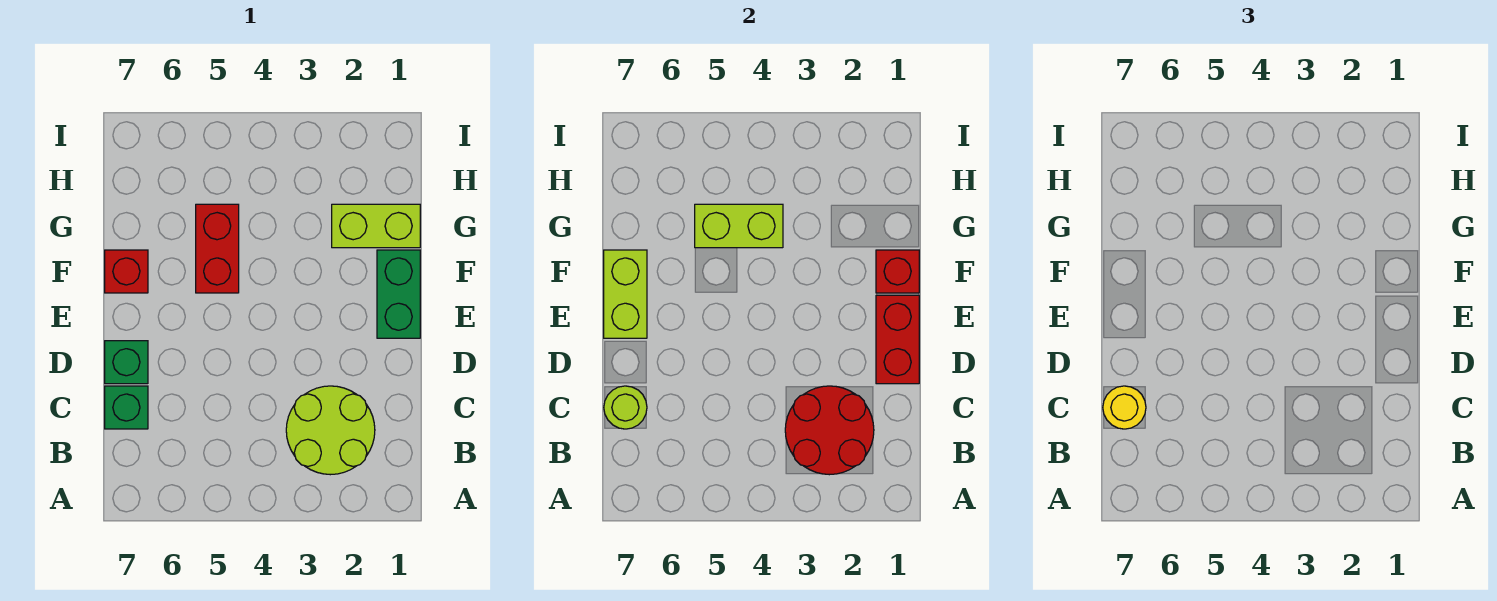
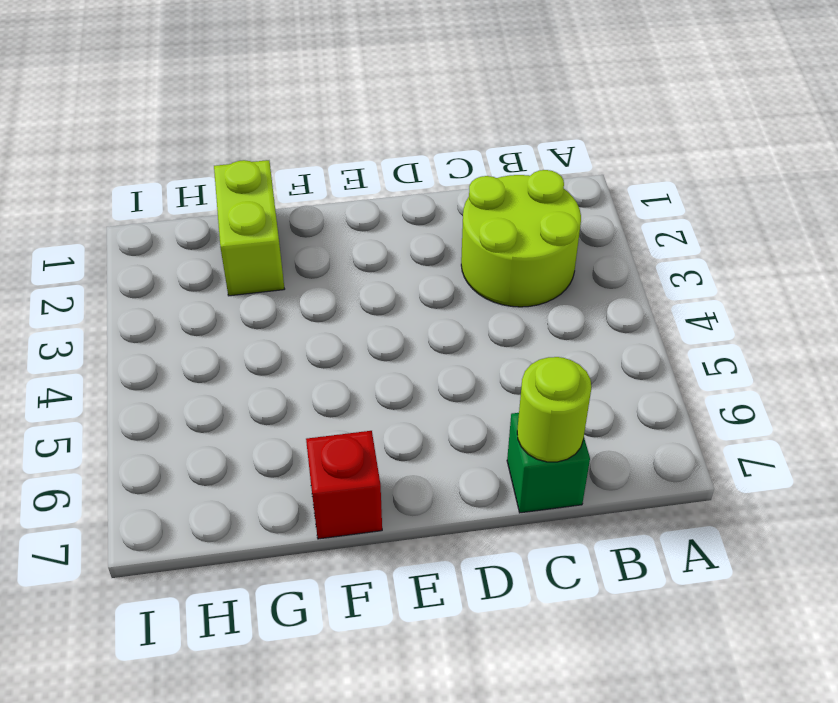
none -> green brick D7 level 1
none -> green brick E1:F1 level 1
none -> red brick F5:G5 level 1

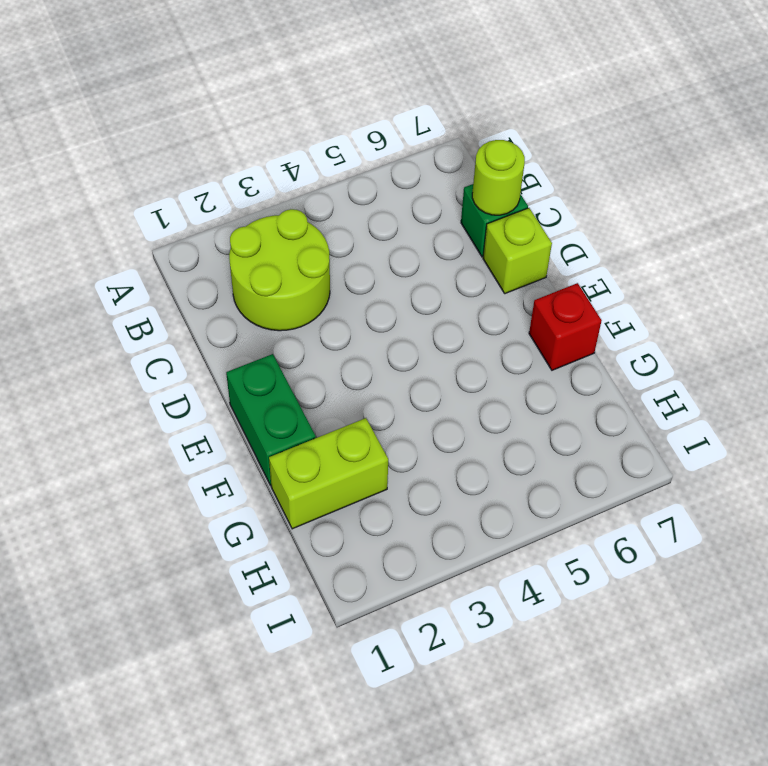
lime brick D7 level 1 -> green brick D7 level 1
none -> red brick F5:G5 level 1
none -> red round brick B2:C3 level 2
none -> red brick D1:E1 level 2

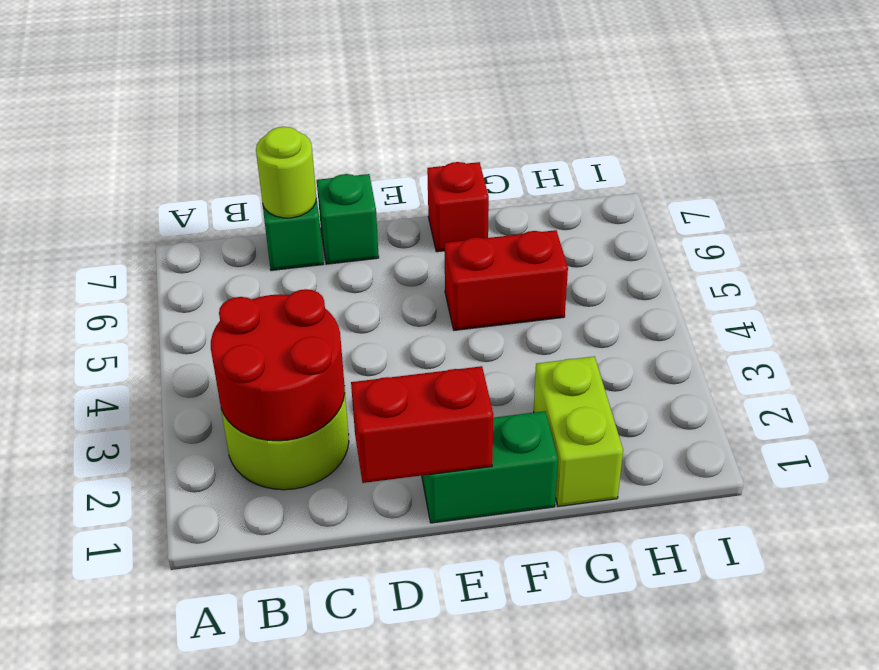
none -> lime brick E7:F7 level 2
none -> red brick F1 level 2
none -> lime brick G4:G5 level 2

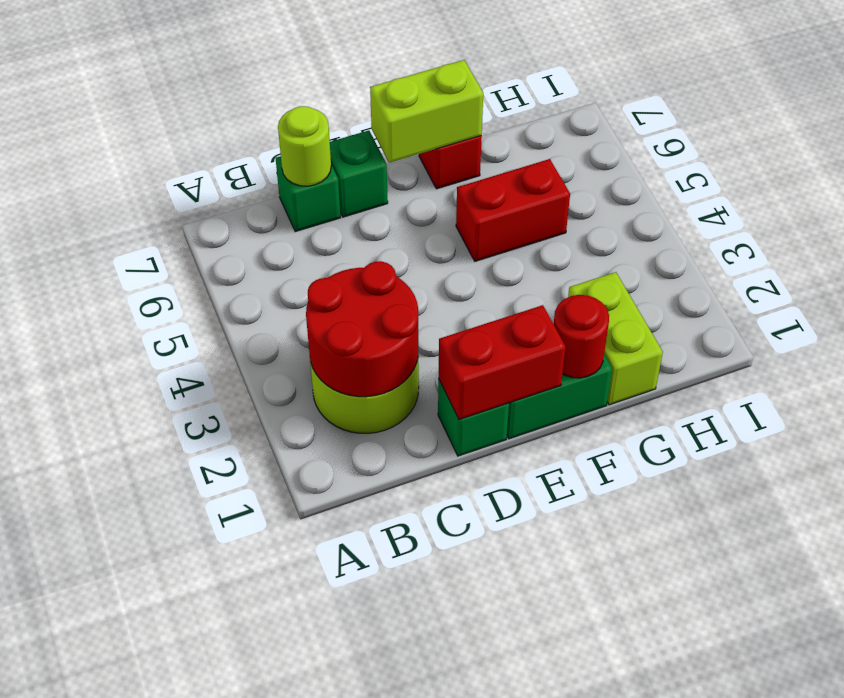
green brick D1 level 1 -> none
red round brick F1 level 2 -> red brick F1 level 2
none -> lime brick G4:G5 level 2
none -> yellow round brick C7 level 3

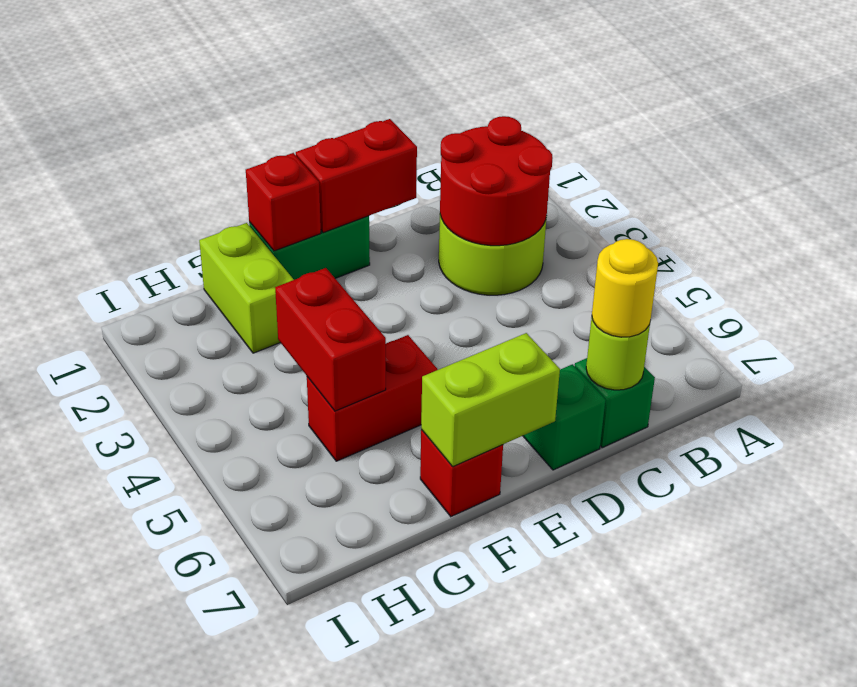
red brick G4:G5 level 2 -> lime brick G4:G5 level 2

